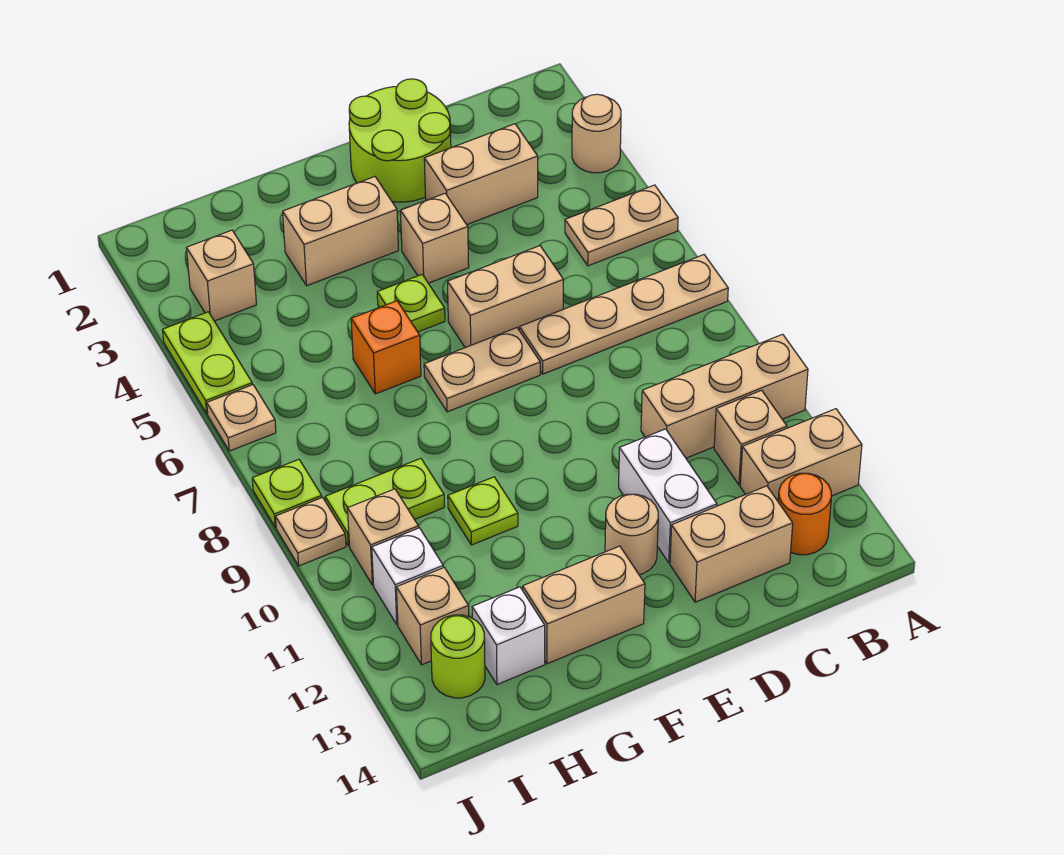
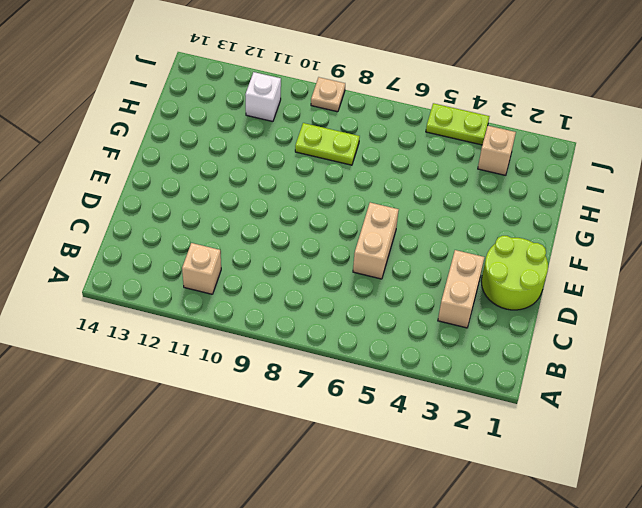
lime plate H8:H9 level 1 -> lime plate H9:I9 level 1
none -> tan round brick A3 level 1
none -> tan plate A5:B5 level 1
none -> tan plate A7:D7 level 1
none -> tan brick A10:C10 level 1

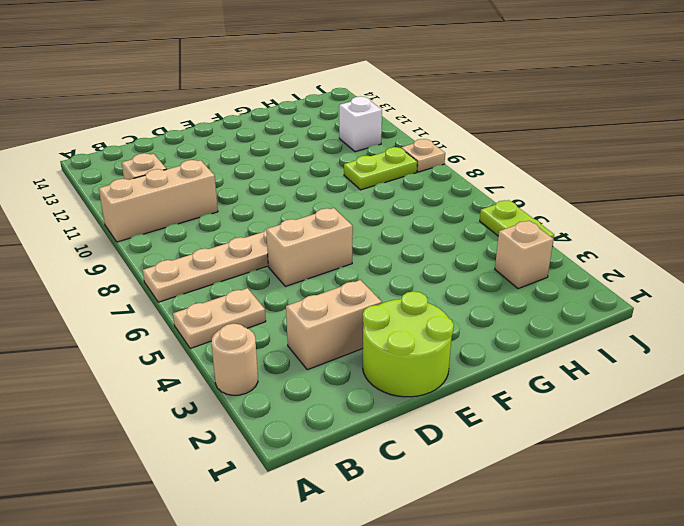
none -> tan brick A12:B12 level 1
none -> orange round brick B13 level 1
none -> tan brick C13:D13 level 1
none -> white brick D11:D12 level 1

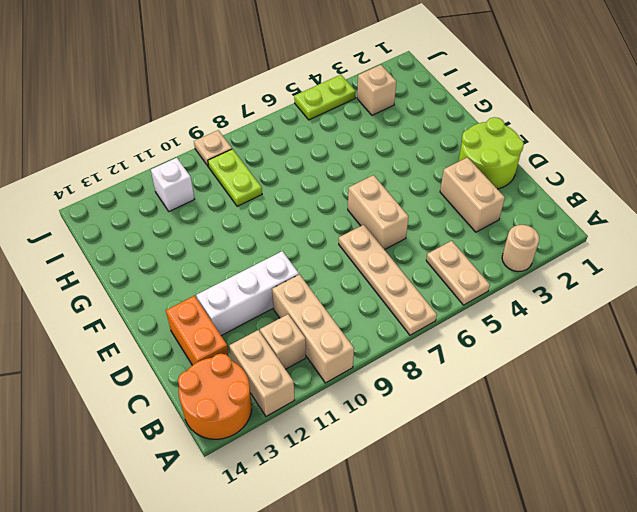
orange round brick A13:B14 level 1 -> orange round brick B13 level 1
orange brick C13:D13 level 1 -> tan brick C13:D13 level 1
white brick D10:D12 level 1 -> white brick D11:D12 level 1
none -> tan brick E4 level 1
none -> tan plate E7:F7 level 1
none -> tan round brick E12 level 1
none -> tan brick F3:G3 level 1

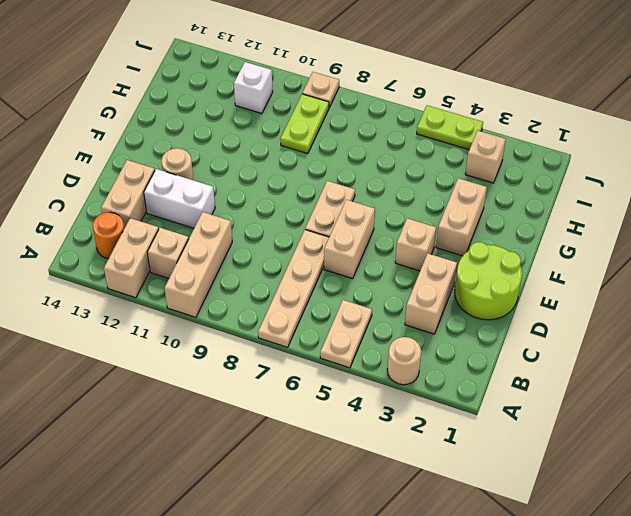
none -> lime plate F5 level 1
none -> tan brick F13:G13 level 1
none -> orange brick G6 level 1
none -> lime plate G10 level 1

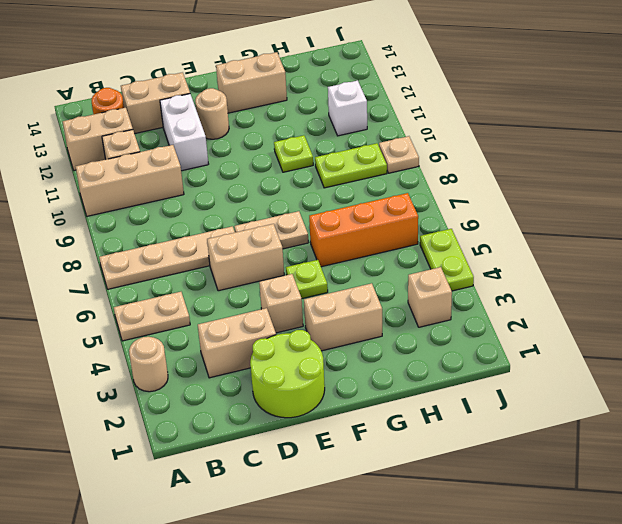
orange brick G6:I6 level 1 -> orange brick G6 level 1
none -> white brick H13 level 1
none -> tan brick I10 level 1
none -> tan brick I12 level 1
none -> lime round brick I13 level 1

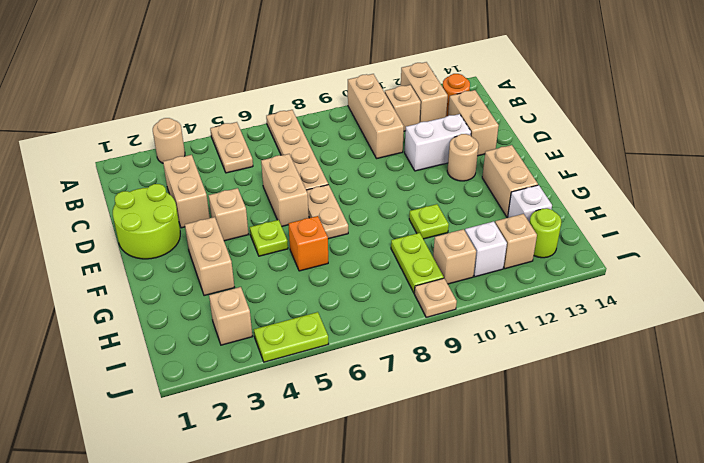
none -> tan plate J6 level 1
none -> lime plate J8 level 1

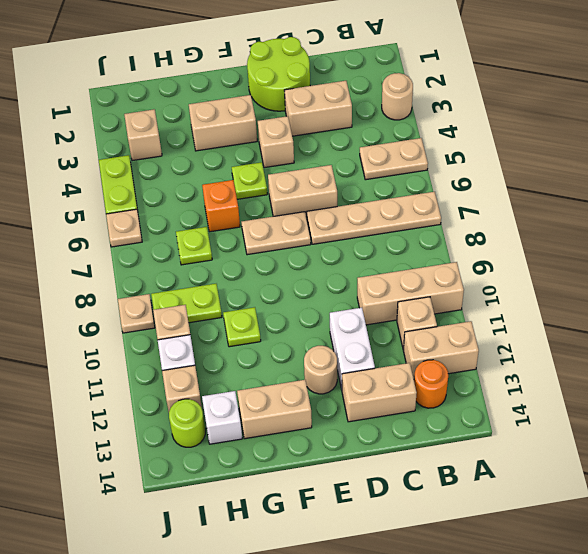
lime plate H7 level 1 -> lime plate J8 level 1

